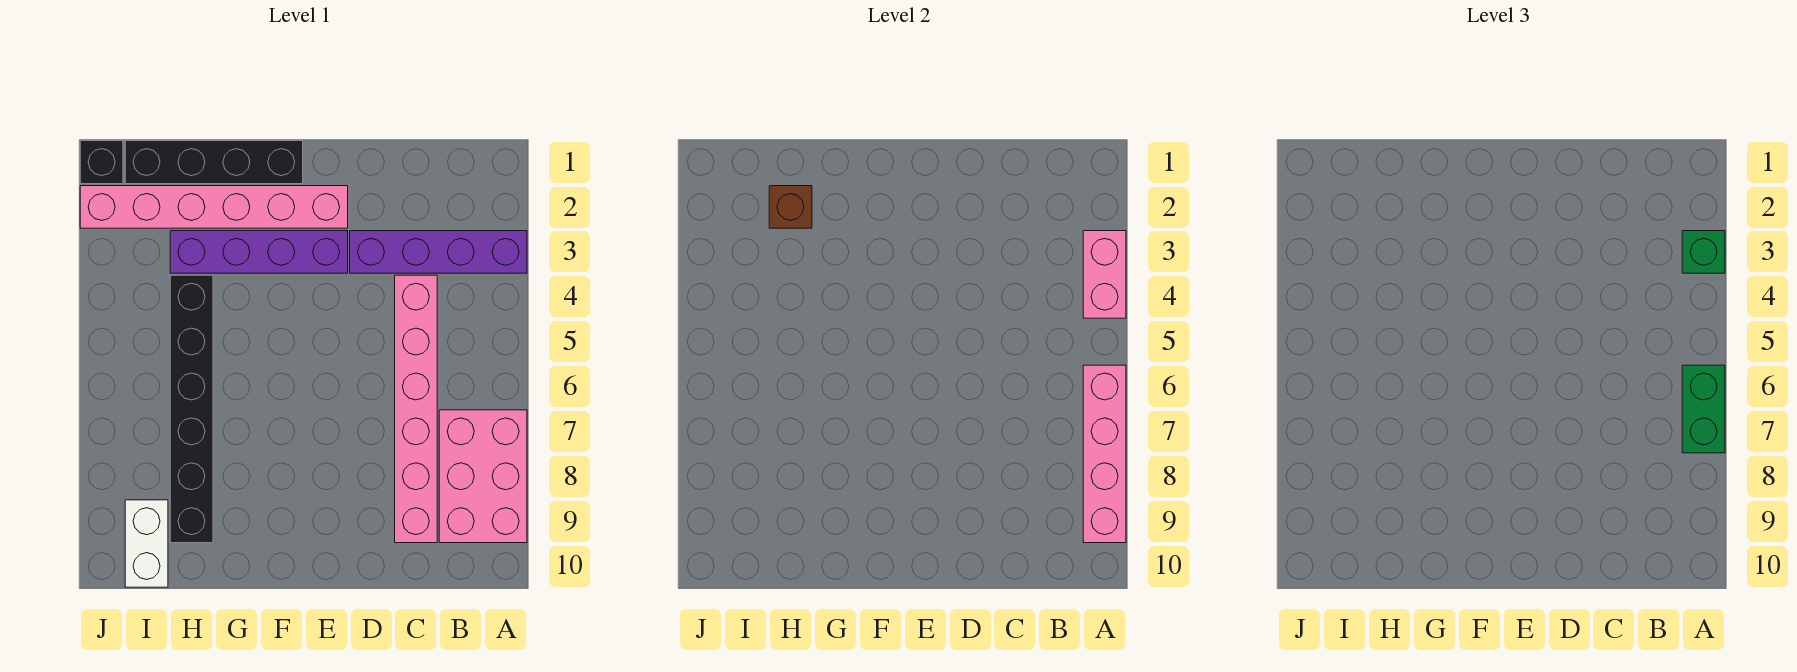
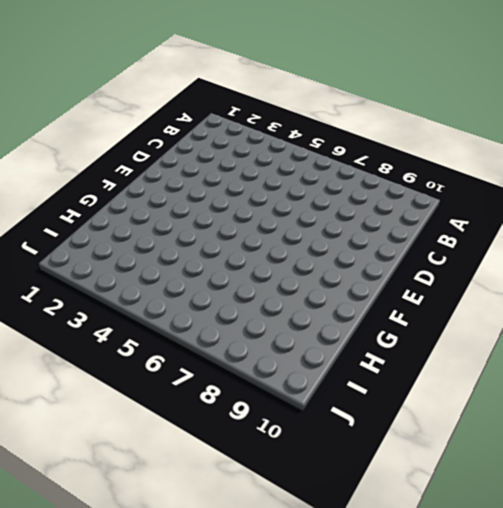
none -> purple brick A3:D3 level 1
none -> pink brick A7:B9 level 1
none -> pink brick C4:C9 level 1

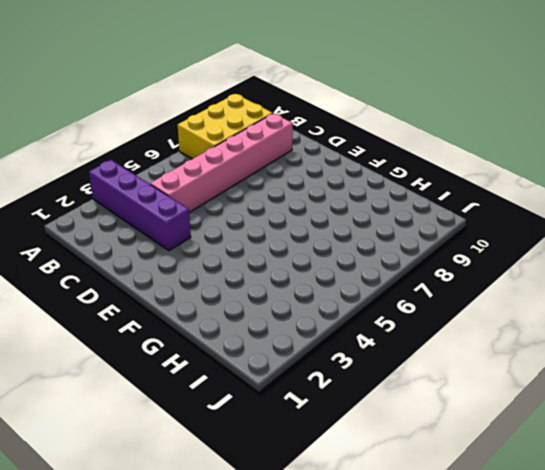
yellow brick A7:B9 level 1 -> pink brick A7:B9 level 1
none -> pink brick E2:J2 level 1
none -> purple brick E3:H3 level 1
none -> black brick F1:I1 level 1

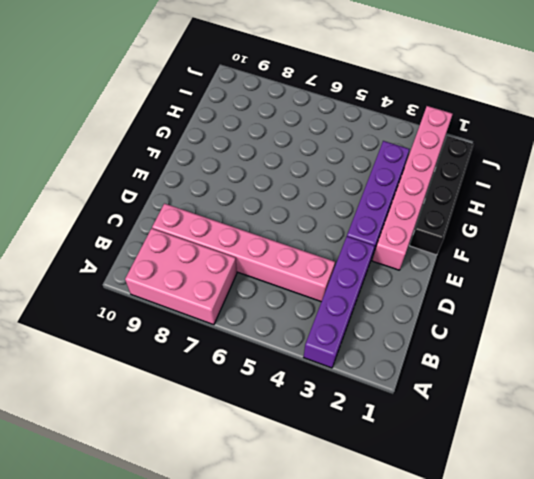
none -> black brick H4:H9 level 1
none -> white brick I9:I10 level 1
none -> black brick J1 level 1

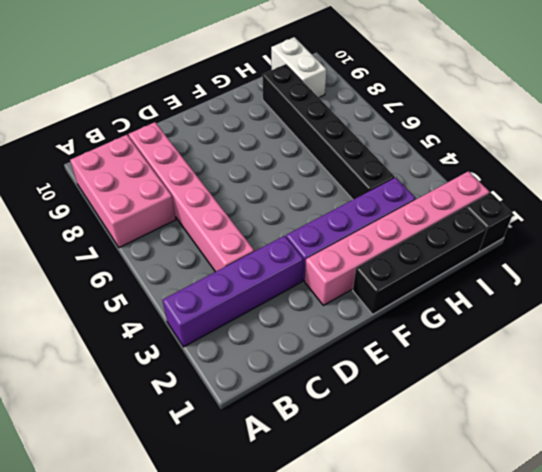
none -> pink brick A3:A4 level 2
none -> pink brick A6:A9 level 2
none -> brown brick H2 level 2

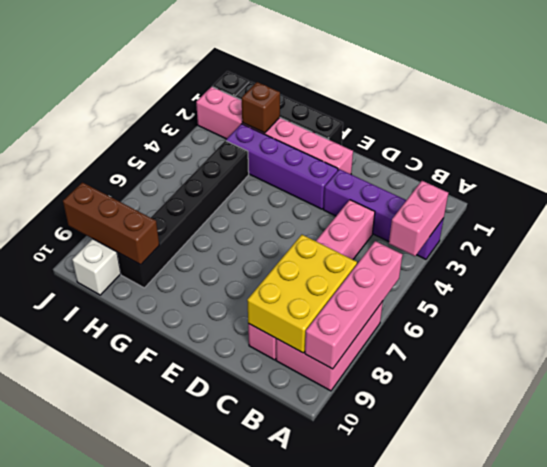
yellow brick B7:C9 level 2 -> none
brown brick H9:J9 level 2 -> none
none -> green brick A3 level 3
none -> green brick A6:A7 level 3

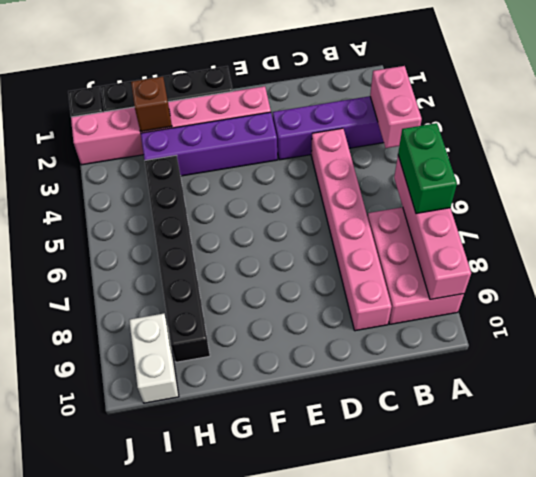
none -> green brick A3 level 3

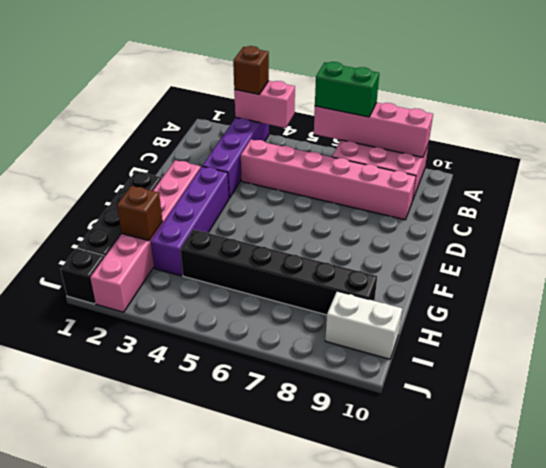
brown brick A3 level 3 -> green brick A3 level 3

